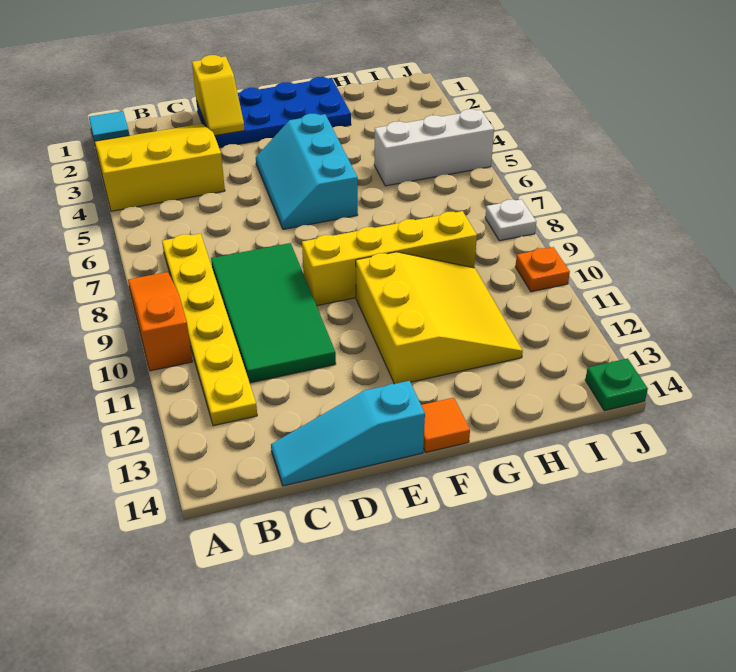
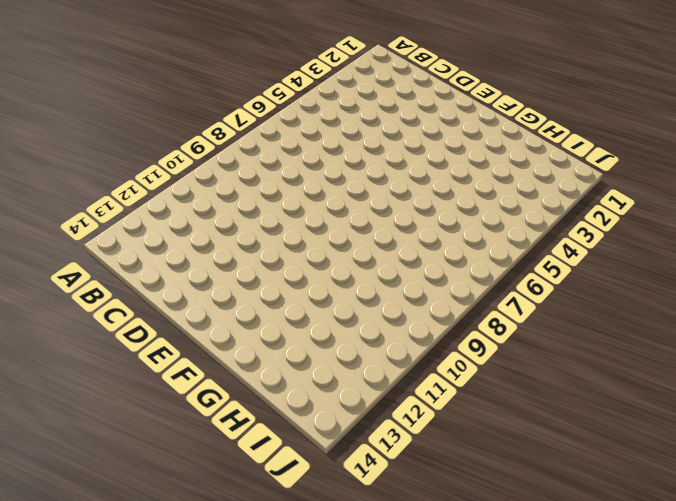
none -> cyan tile A1 level 1
none -> yellow slope A2:C4 level 1 top 4
none -> orange slope A8:A10 level 1 top 10

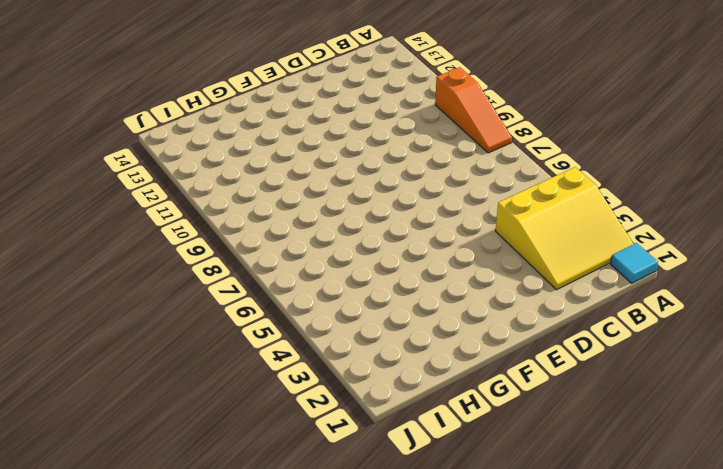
none -> yellow plate B7:B12 level 1
none -> green tile C8:D11 level 1
none -> cyan slope C14:E14 level 1 top E

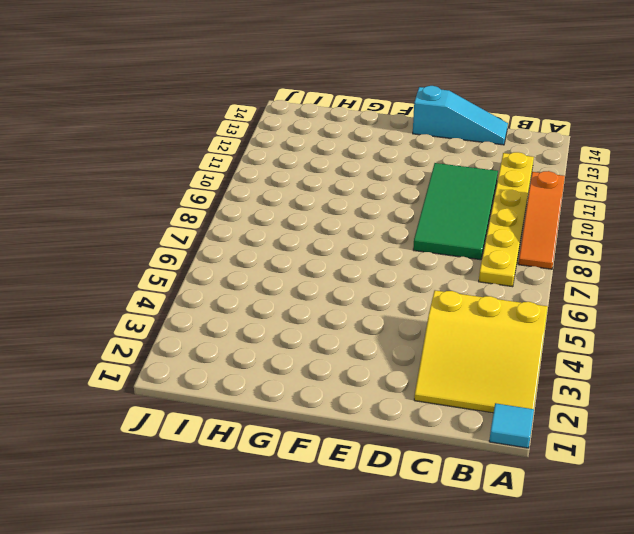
none -> blue plate D1:G2 level 1
none -> cyan slope E4:F6 level 1 top F
none -> yellow brick E9:H9 level 1

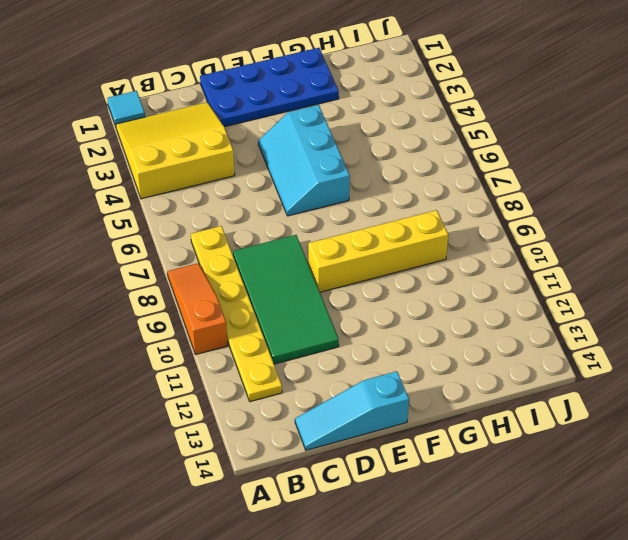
none -> yellow slope F10:H12 level 1 top F
none -> orange tile F14 level 1
none -> white brick H5:J5 level 1

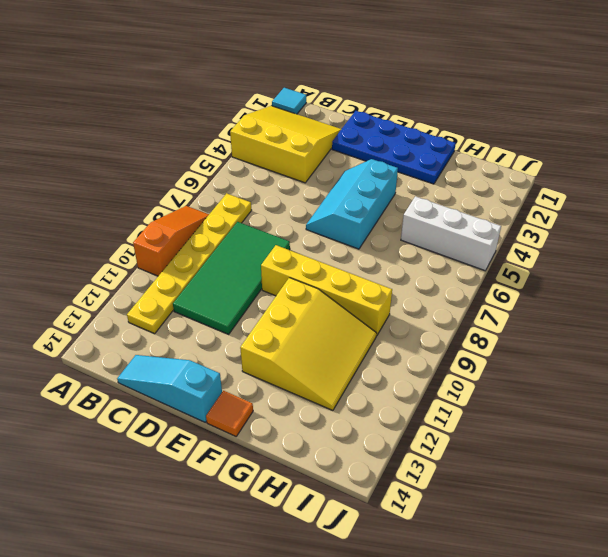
none -> white plate J8 level 1
none -> orange plate J10 level 1
none -> green plate J14 level 1

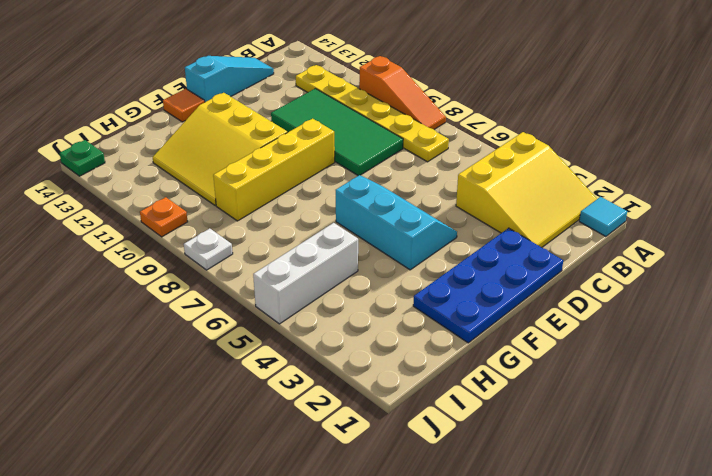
none -> yellow slope D1:D2 level 2 top 1

